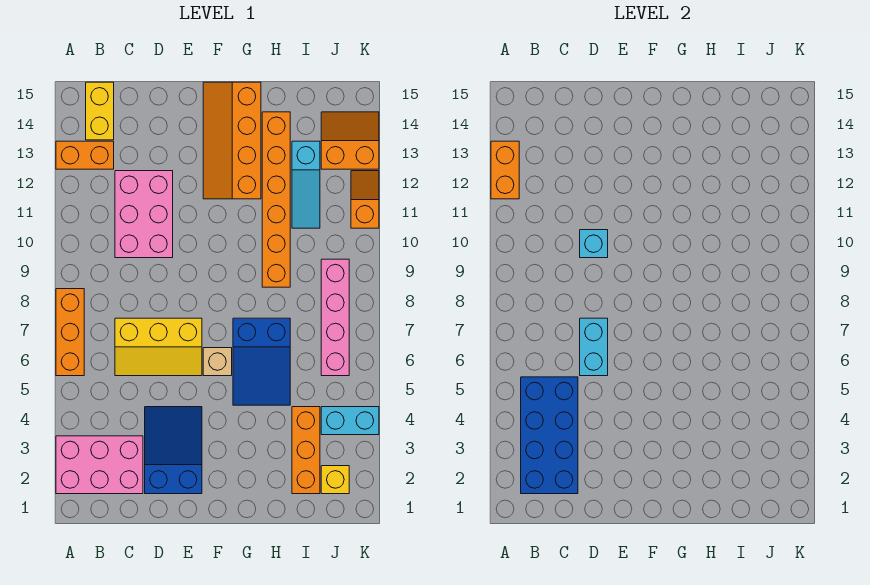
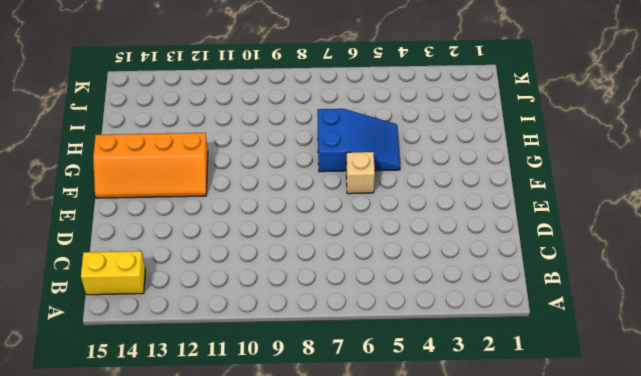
none -> pink brick A2:C3 level 1
none -> orange brick A6:A8 level 1
none -> orange brick A13:B13 level 1

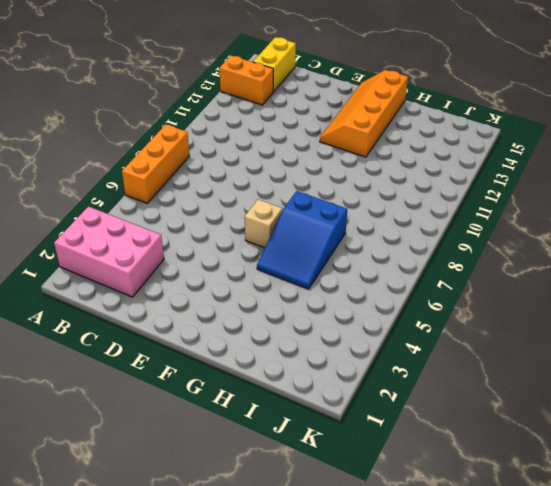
none -> yellow slope C6:E7 level 1 top 7
none -> pink brick C10:D12 level 1
none -> blue slope D2:E4 level 1 top 2

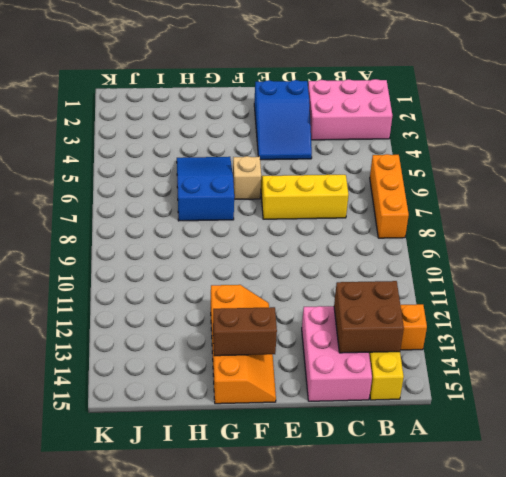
brown brick B13:C14 level 2 -> none
pink brick C13:D15 level 1 -> pink brick C10:D12 level 1
brown brick F14:G14 level 2 -> none
none -> orange brick H9:H14 level 1
none -> orange brick I2:I4 level 1
none -> cyan slope I11:I13 level 1 top 13

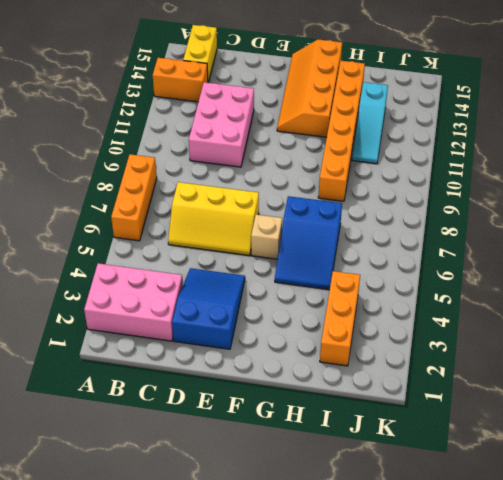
none -> yellow brick J2 level 1
none -> cyan brick J4:K4 level 1
none -> pink brick J6:J9 level 1

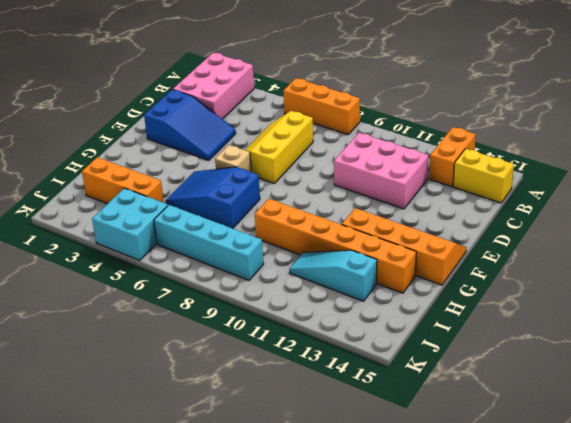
cyan brick J4:K5 level 1 -> cyan brick J4:K4 level 1
cyan brick J6:J9 level 1 -> pink brick J6:J9 level 1
none -> yellow brick J2 level 1
none -> orange slope J13:K14 level 1 top 13
none -> orange slope K11:K12 level 1 top 11

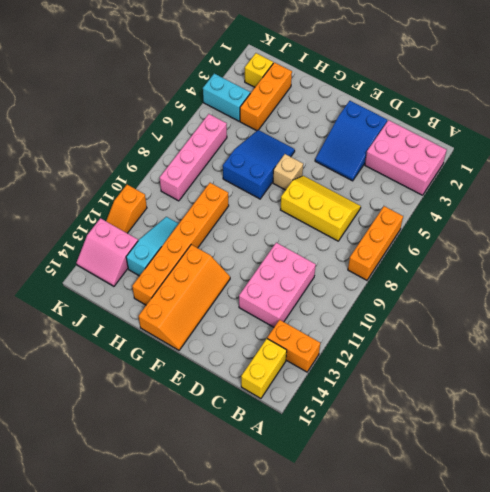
pink slope J13:K14 level 1 top 13 -> orange slope J13:K14 level 1 top 13
none -> orange brick A12:A13 level 2
none -> blue brick B2:C5 level 2
none -> cyan brick D6:D7 level 2

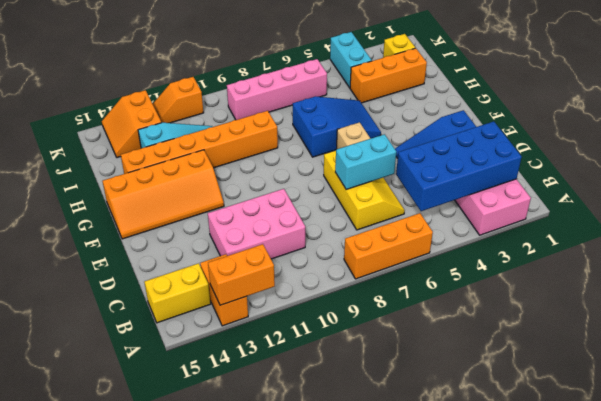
none -> cyan brick D10 level 2

